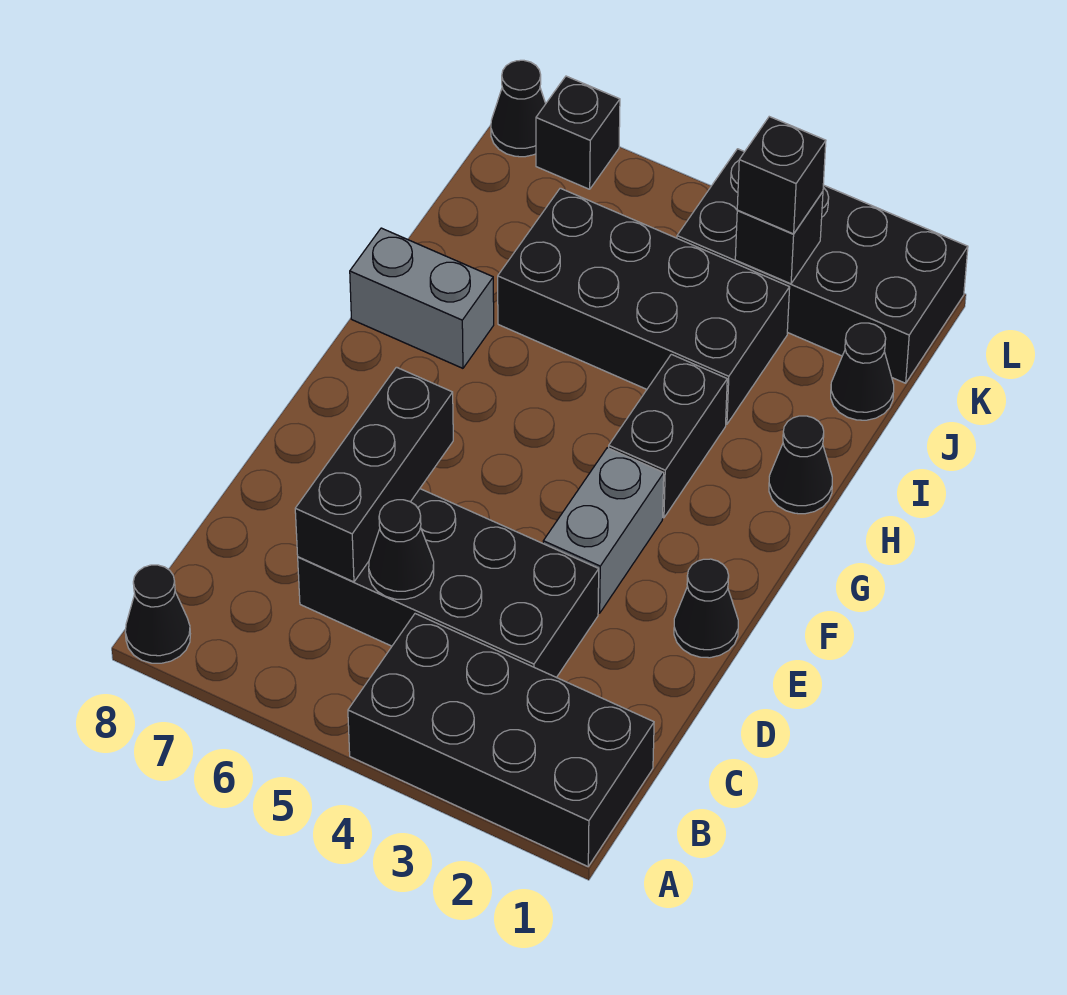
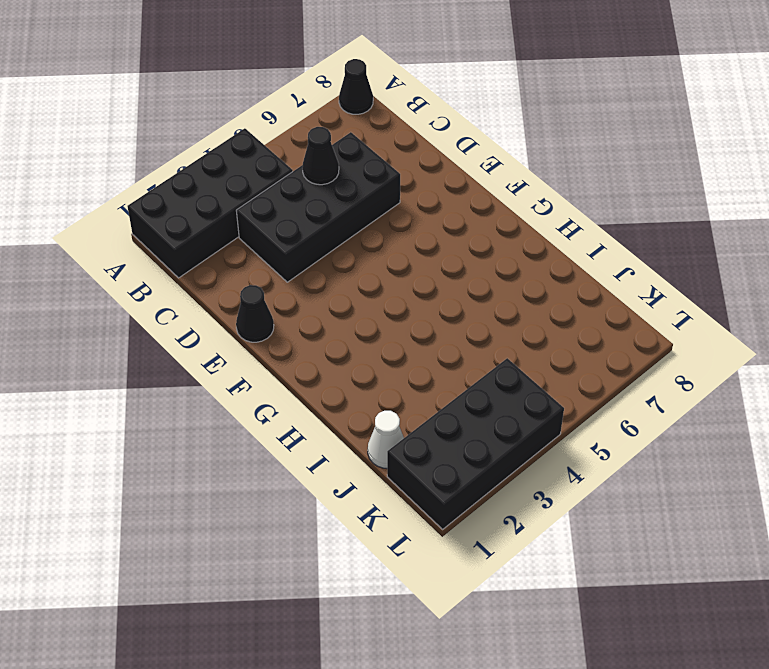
white cone J1 level 1 -> black cone J1 level 1
none -> grey brick E3:F3 level 1
none -> black brick G3:H3 level 1
none -> black cone H1 level 1

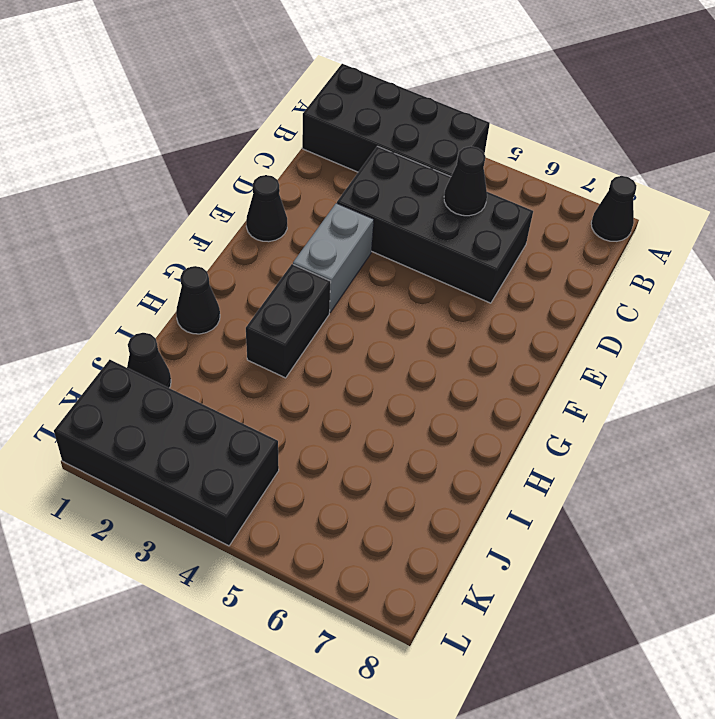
none -> grey brick H7:H8 level 1
none -> black brick I3:J6 level 1
none -> black brick L7 level 1

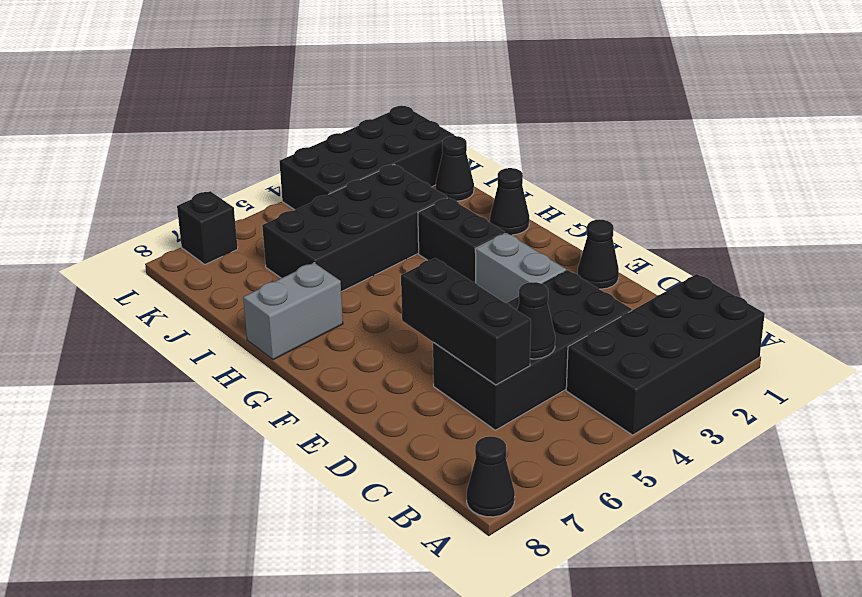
none -> black cone L8 level 1
none -> black brick K3 level 2
none -> black brick K3 level 3

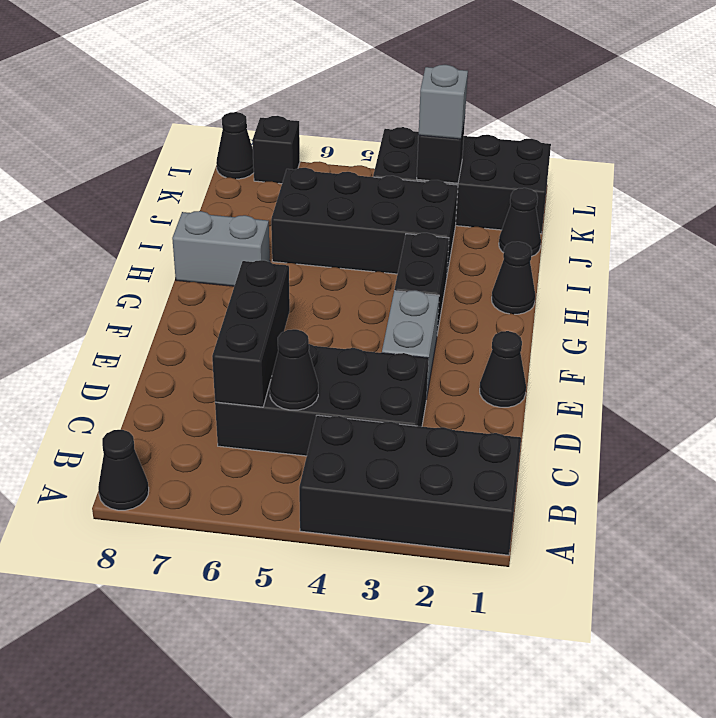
grey brick K3 level 3 -> black brick K3 level 3

